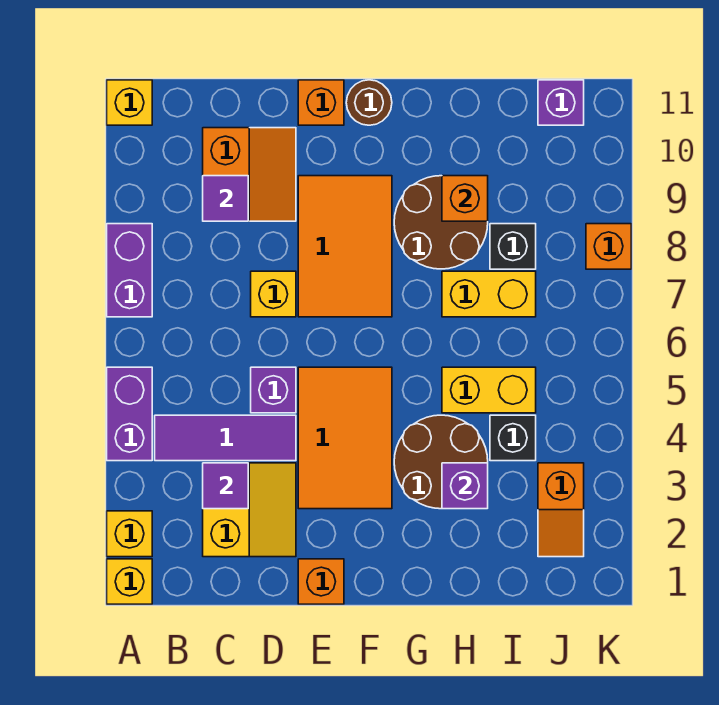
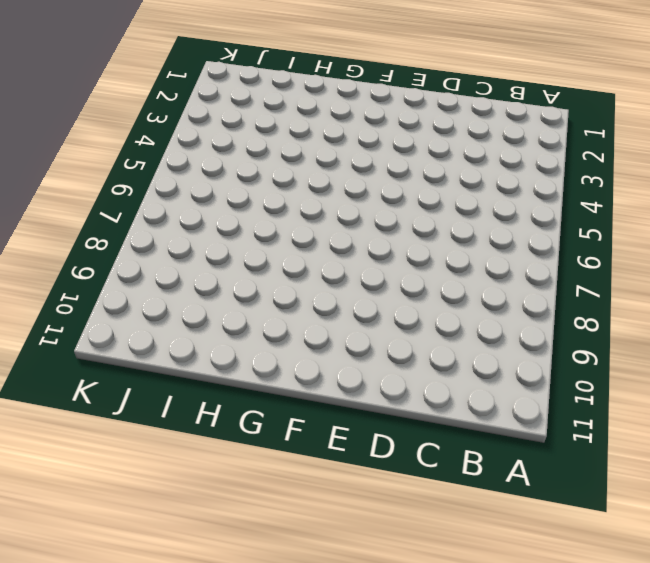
none -> yellow brick A1 level 1
none -> yellow brick A2 level 1
none -> purple brick A4:A5 level 1

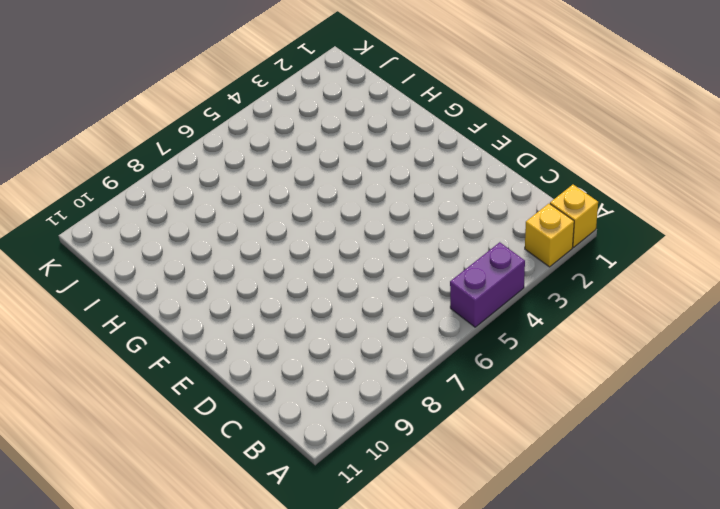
none -> purple brick A7:A8 level 1
none -> yellow brick A11 level 1
none -> purple tile B4:D4 level 1

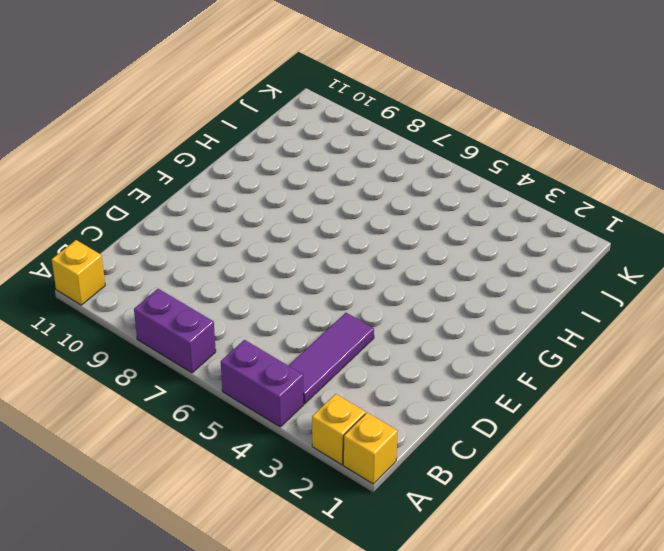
none -> yellow slope C2:D3 level 1 top C
none -> orange slope C9:D10 level 1 top C
none -> purple brick D5 level 1

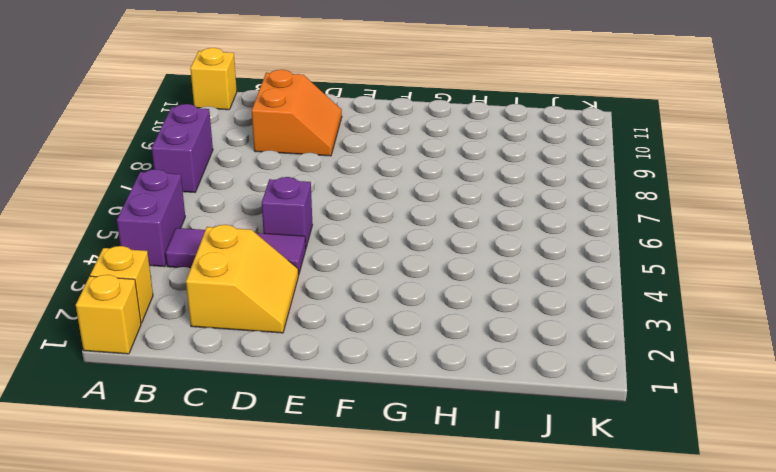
none -> yellow brick D7 level 1
none -> orange brick E1 level 1
none -> orange tile E3:F5 level 1

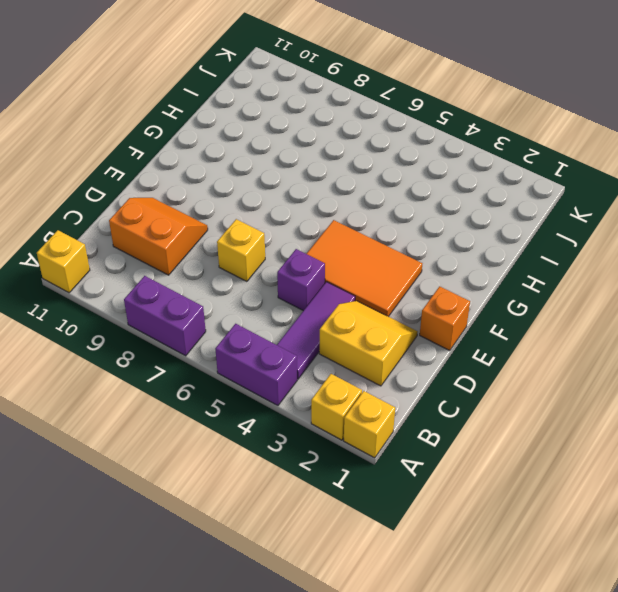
none -> orange tile E7:F9 level 1
none -> orange brick E11 level 1
none -> brown round brick F11 level 1

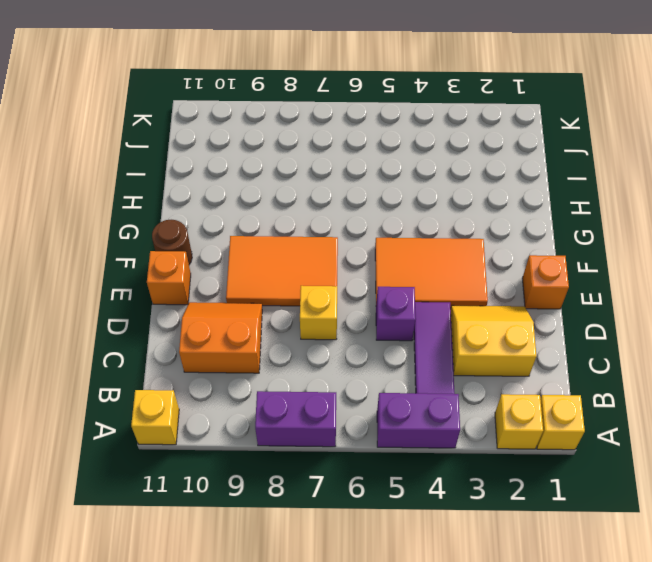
none -> brown round brick G3:H4 level 1
none -> brown round brick G8:H9 level 1
none -> yellow brick H5:I5 level 1

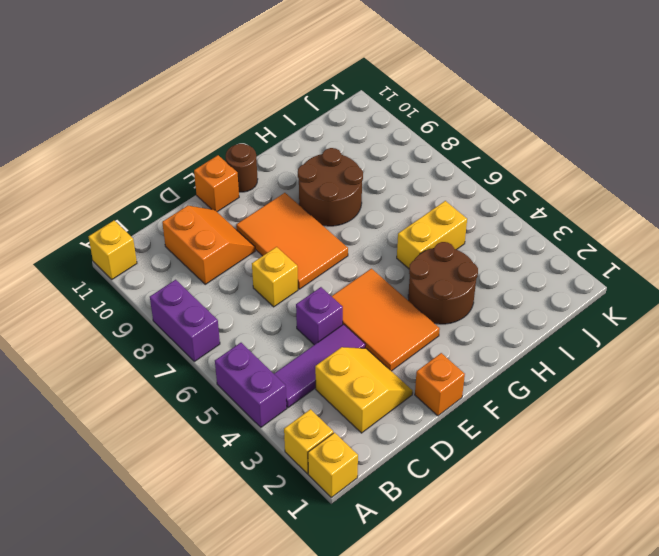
none -> yellow brick H7:I7 level 1
none -> black brick I4 level 1
none -> black brick I8 level 1

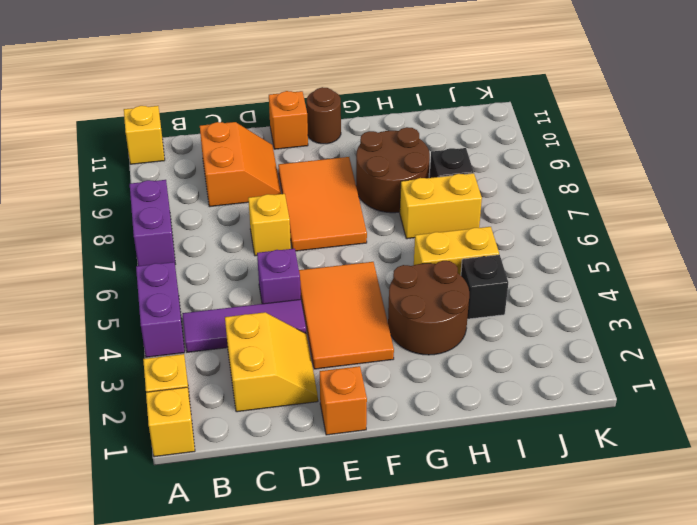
none -> orange slope J2:J3 level 1 top 3
none -> purple brick J11 level 1
none -> orange brick K8 level 1

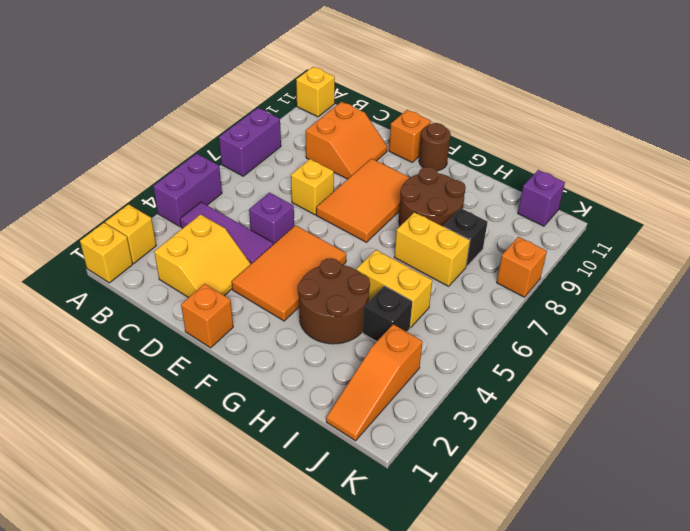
orange slope J1:J3 level 1 top 3 -> orange slope J2:J3 level 1 top 3
none -> purple tile C3 level 2
none -> purple tile C9 level 2
none -> purple brick H3 level 2

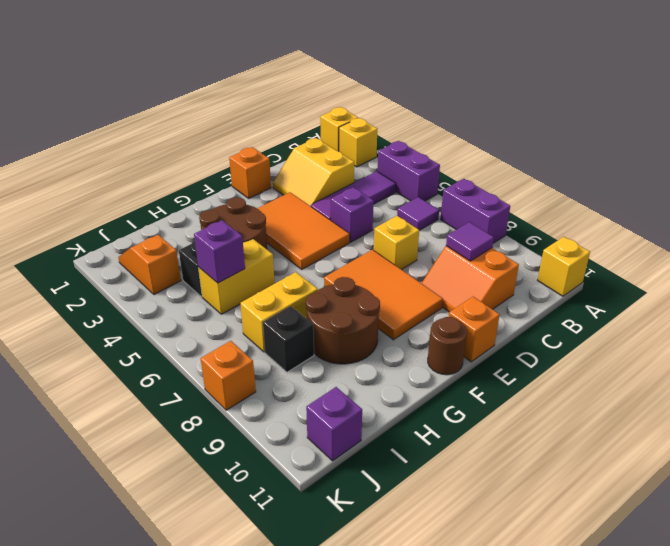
purple tile B6 level 1 -> purple tile C3 level 2
purple brick I5 level 2 -> purple brick H3 level 2
none -> orange brick H9 level 2

